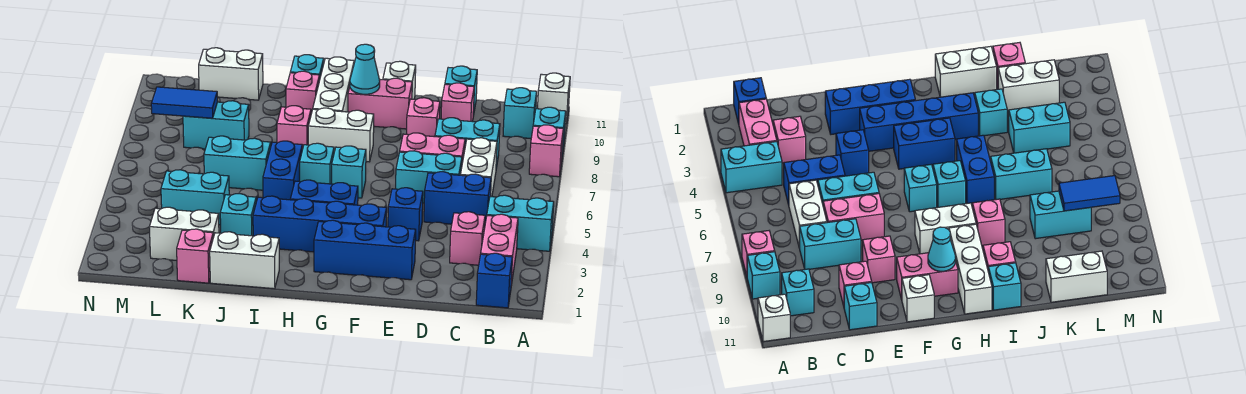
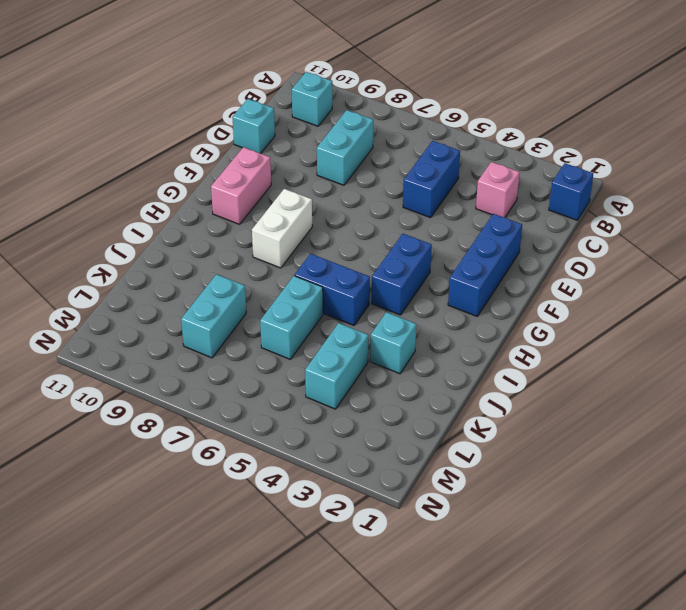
none -> cyan brick A4:B4 level 1
none -> pink brick A8 level 1
none -> cyan brick A9 level 1
none -> white brick A11 level 1

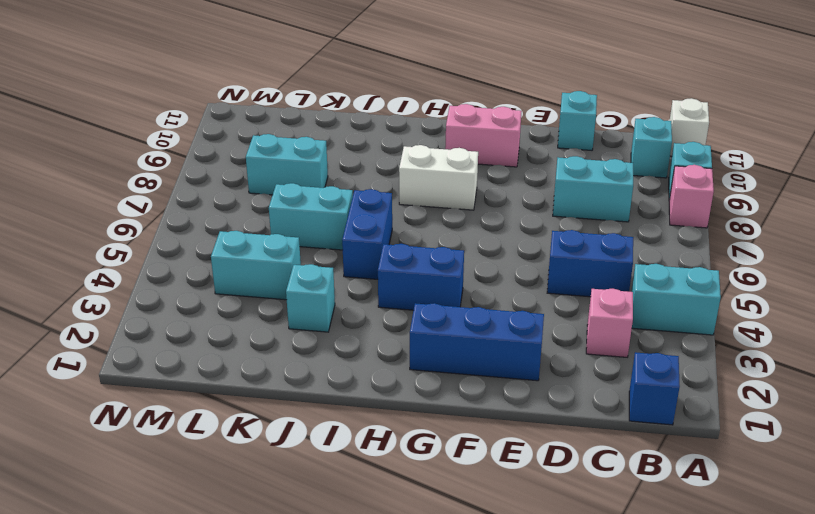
none -> pink brick B2:B3 level 1
none -> white brick C6:C7 level 1
none -> cyan brick D6:E6 level 1
none -> pink brick D7:E7 level 1

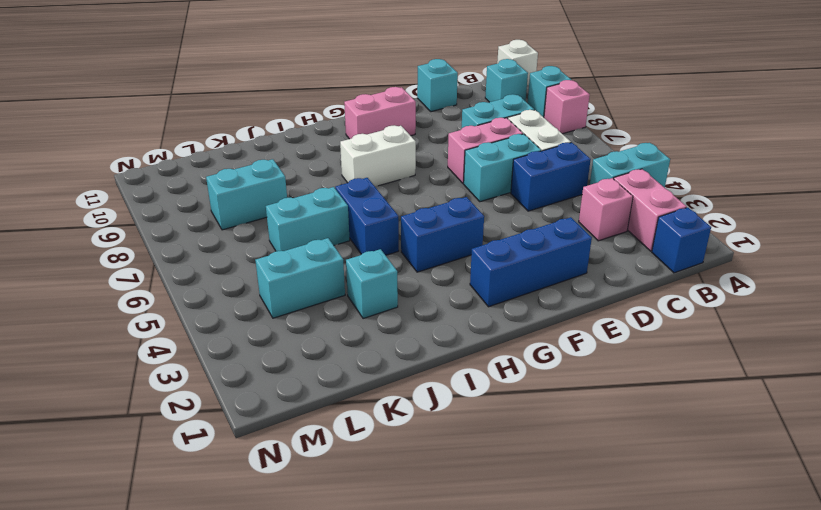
none -> pink brick D10 level 1
none -> blue brick E4 level 1
none -> pink brick E9 level 1
none -> blue brick F3:I3 level 1

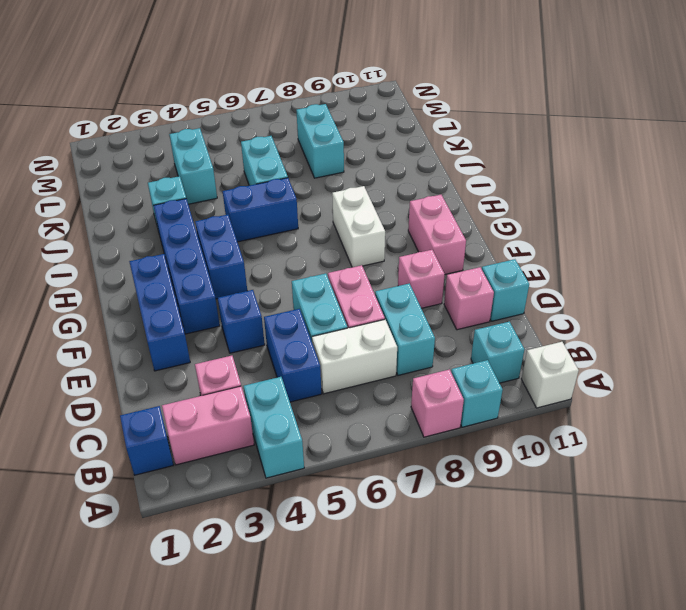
none -> white brick F11 level 1
none -> cyan brick G6 level 1
none -> cyan brick H6 level 1
none -> white brick H9:H11 level 1

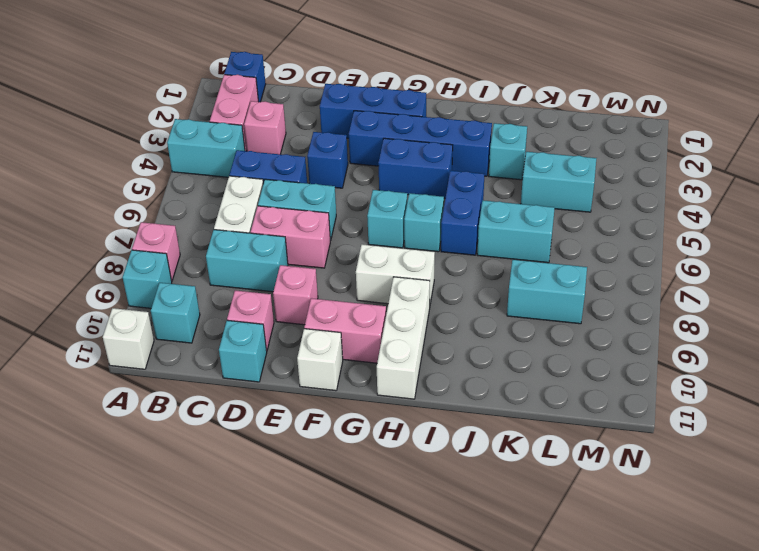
none -> white brick I1:J1 level 1
none -> pink brick I8 level 1
none -> pink brick I10 level 1
none -> cyan brick I11 level 1

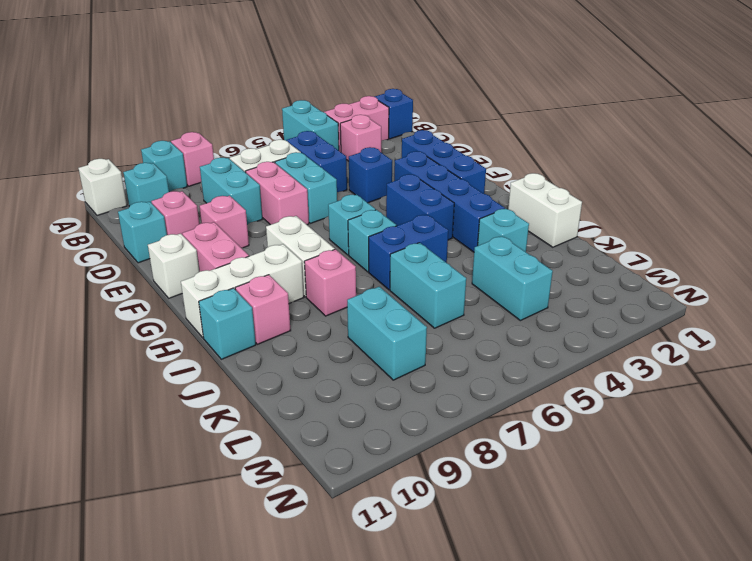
none -> pink brick K1 level 1
none -> white brick K2:L2 level 1
none -> white brick K11:L11 level 1
none -> cyan cone G10 level 2

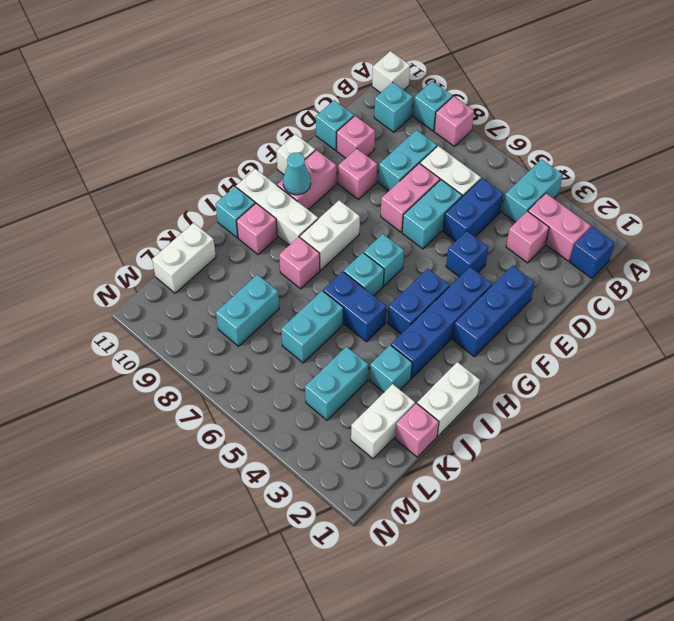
none -> blue tile L8:M8 level 2

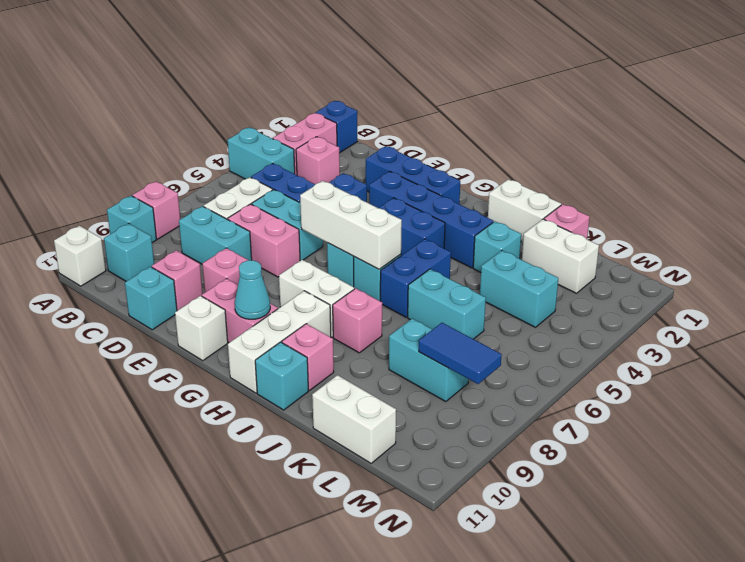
white brick F6:H6 level 2 -> none

